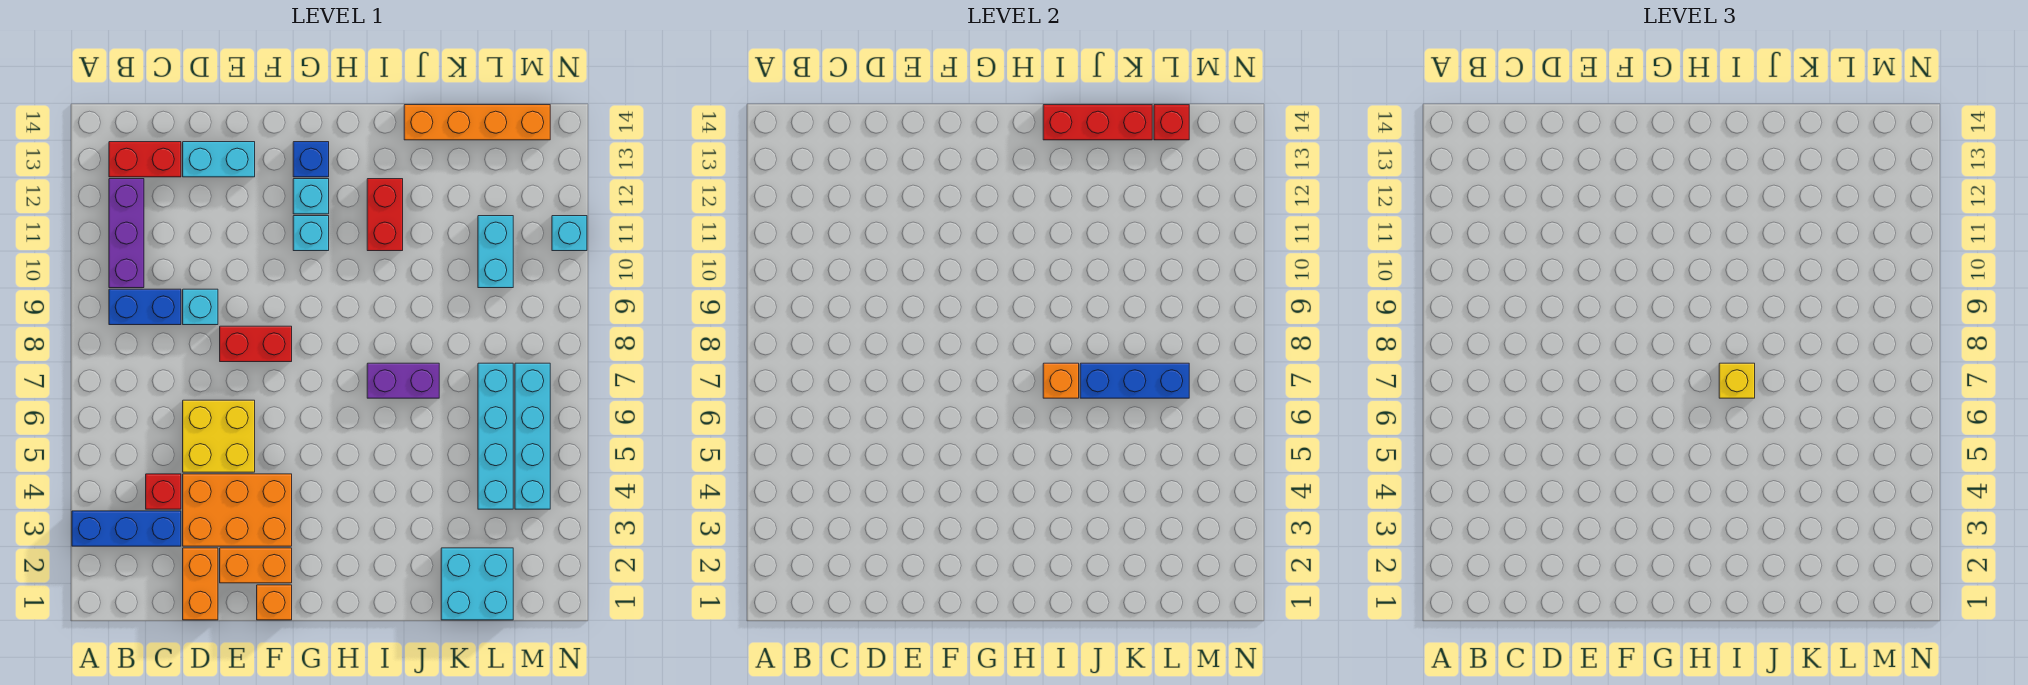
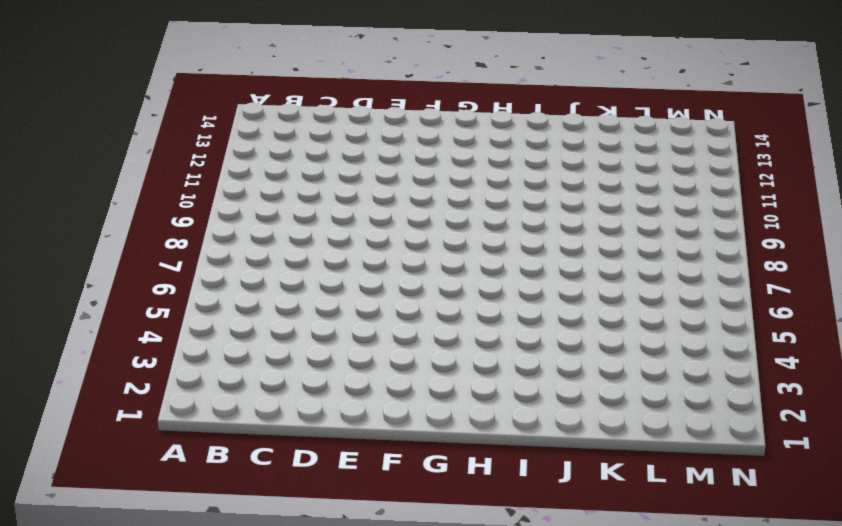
none -> blue brick A3:C3 level 1
none -> blue brick B9:C9 level 1
none -> purple brick B10:B12 level 1

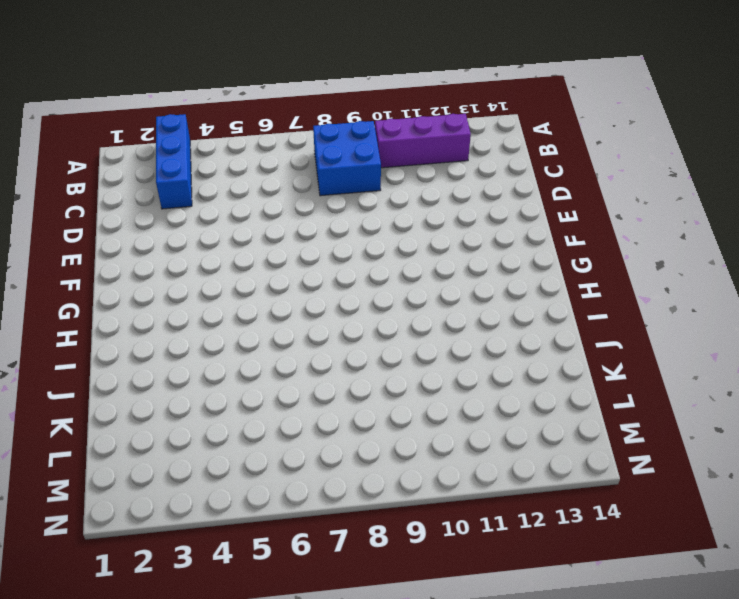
blue brick B8:C9 level 1 -> blue brick B9:C9 level 1
none -> red brick B13:C13 level 1
none -> red brick C4 level 1
none -> orange brick D1:D2 level 1

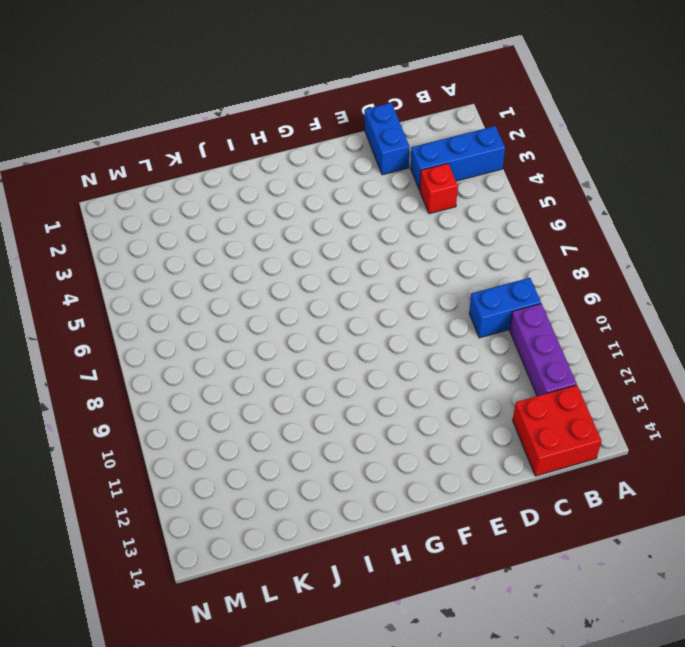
red brick B13:C14 level 1 -> red brick B13:C13 level 1
blue brick D1:D2 level 1 -> orange brick D1:D2 level 1
none -> orange brick D3:F4 level 1
none -> yellow brick D5:E6 level 1
none -> cyan brick D9 level 1

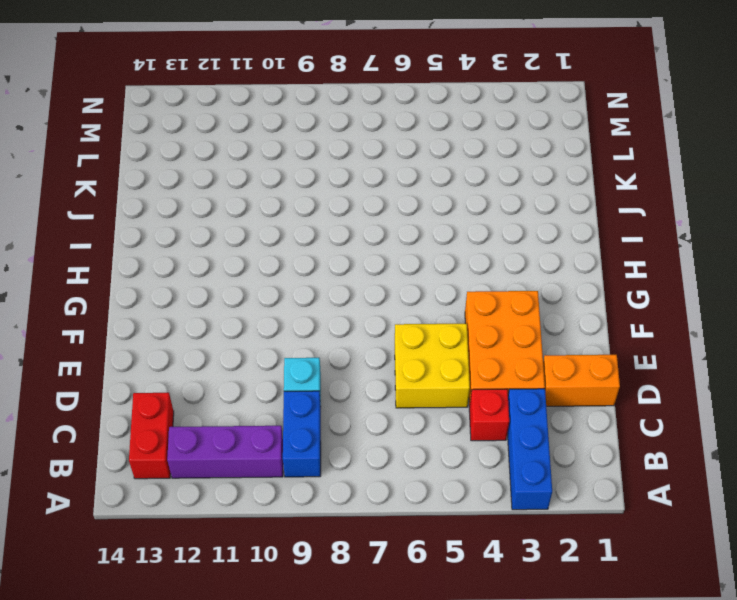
none -> cyan brick D13:E13 level 1
none -> orange brick E2:F2 level 1
none -> red brick E8:F8 level 1

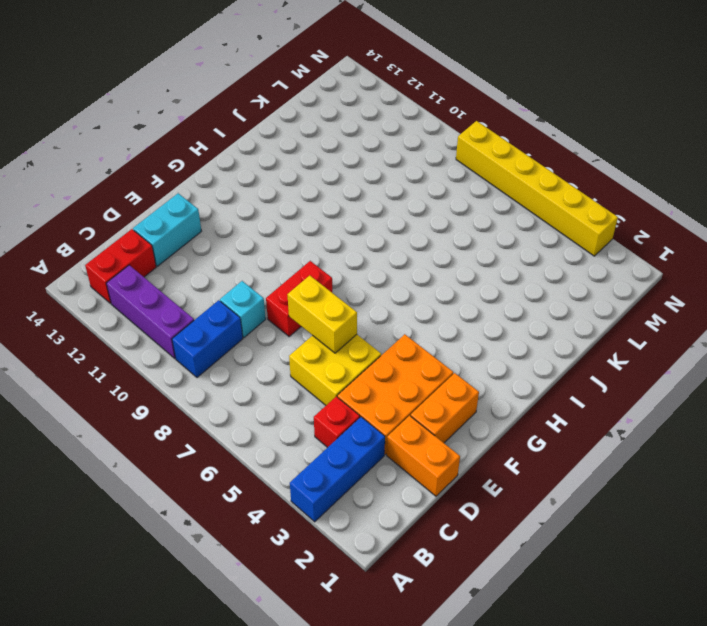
yellow brick E6:E7 level 2 -> none
yellow brick N3:N8 level 1 -> none
none -> orange brick F1 level 1
none -> cyan brick G11 level 1
none -> cyan brick G12 level 1

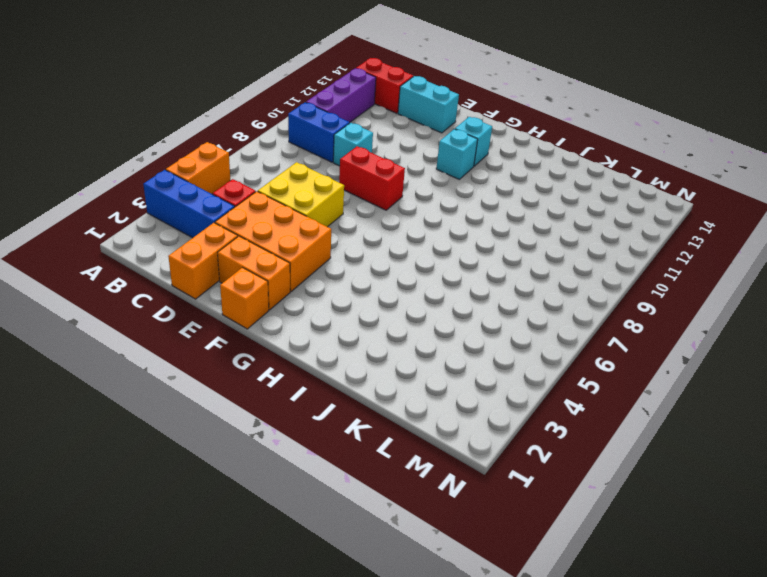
orange brick A4:A5 level 1 -> none
none -> blue brick G13 level 1
none -> purple brick I7:J7 level 1
none -> red brick I11:I12 level 1

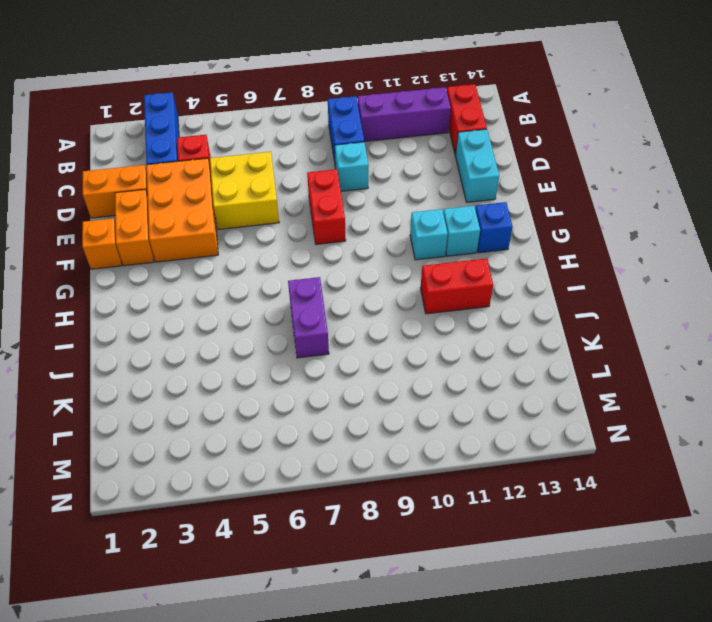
none -> orange brick J14:M14 level 1
none -> cyan brick K1:L2 level 1
none -> cyan brick L4:L7 level 1

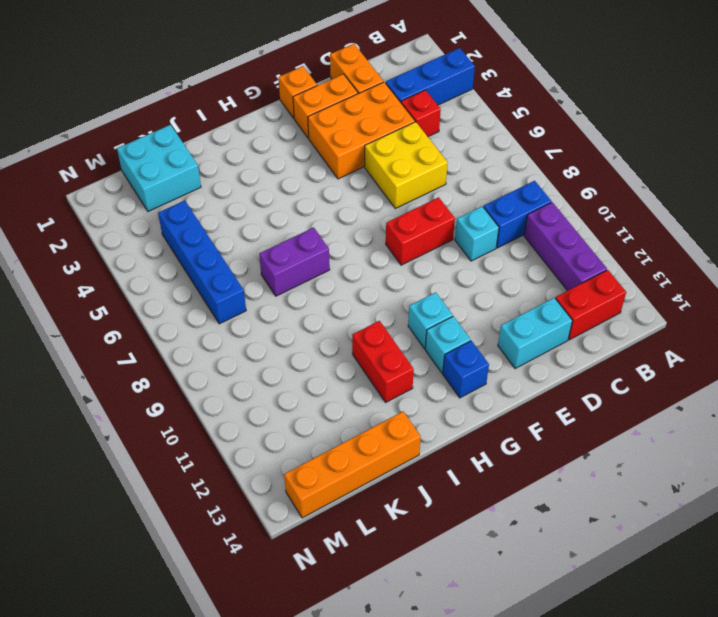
blue brick L4:L7 level 1 -> cyan brick L4:L7 level 1
none -> cyan brick L10:L11 level 1
none -> cyan brick M4:M7 level 1
none -> cyan brick N11 level 1

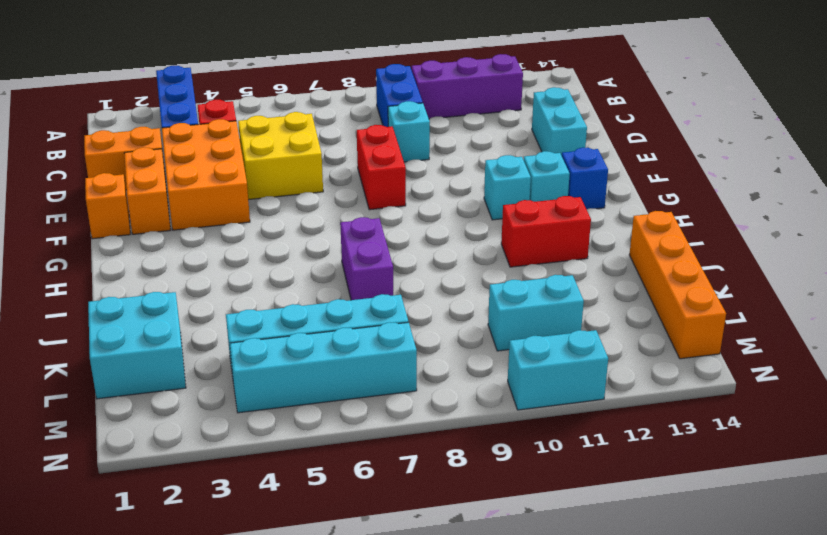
cyan brick N10:N11 level 1 -> cyan brick N11 level 1
none -> red brick B13:C13 level 1
none -> orange brick I7 level 2
none -> red brick I14:K14 level 2

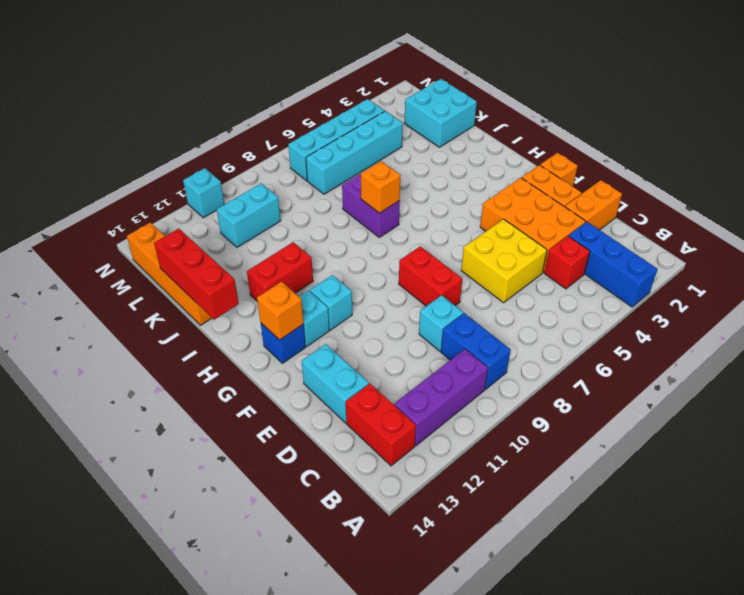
orange brick G13 level 2 -> none
none -> blue brick J7:L7 level 2
none -> red brick L14 level 2
none -> yellow brick I7 level 3

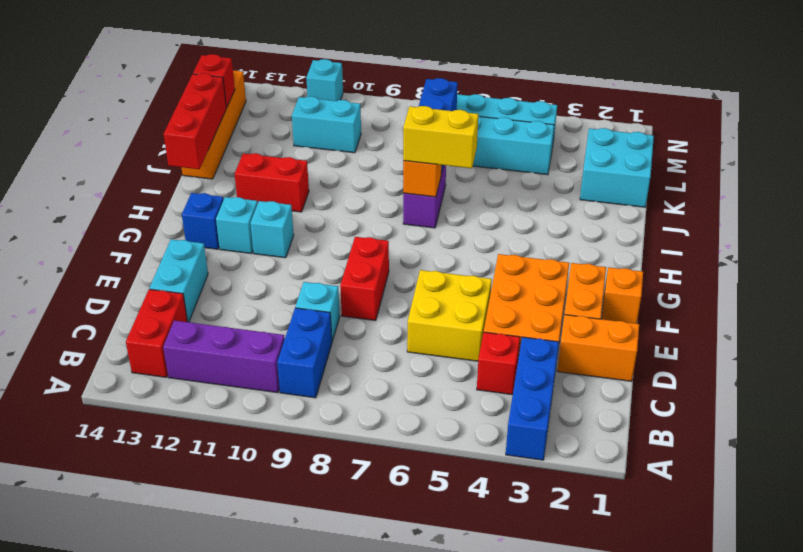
yellow brick I6:I7 level 3 -> yellow brick I7 level 3

